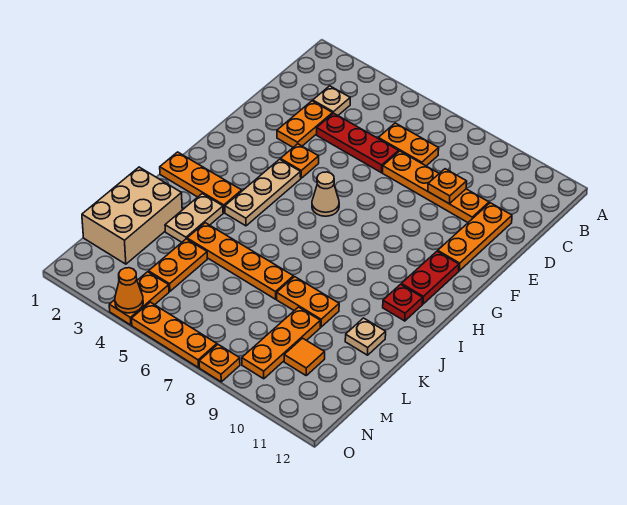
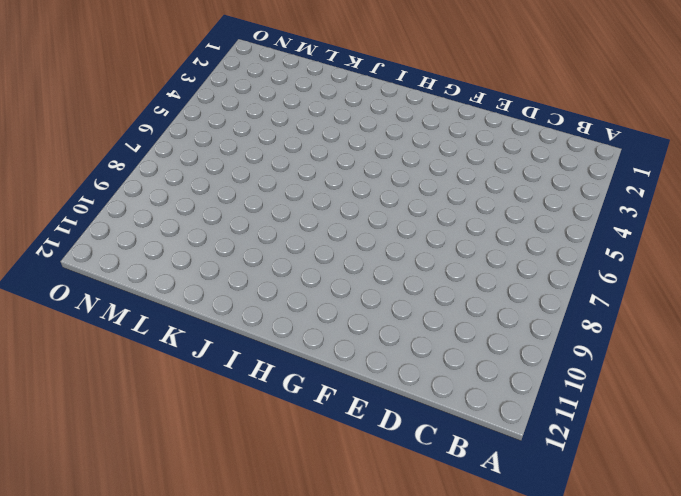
none -> tan plate C3 level 1
none -> orange plate C6:C7 level 1
none -> orange plate D3:E3 level 1

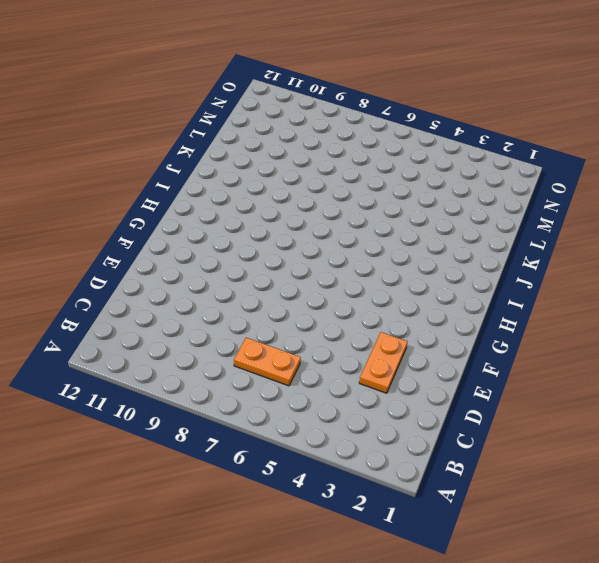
none -> tan plate C3 level 1
none -> red plate D4:D6 level 1
none -> orange plate D7:D10 level 1

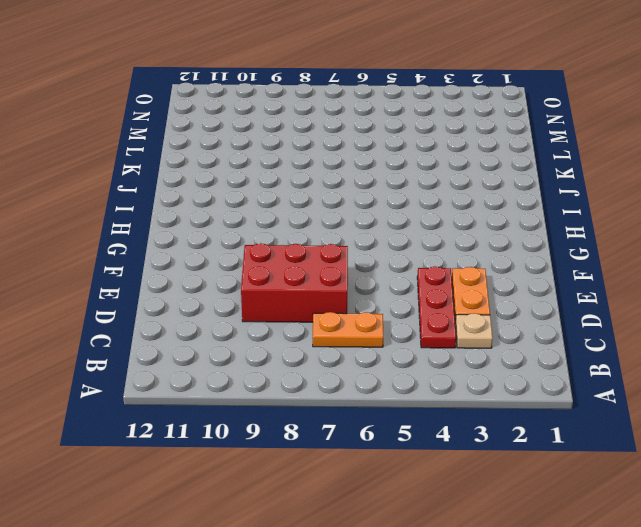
red plate C4:E4 level 1 -> red plate D4:D6 level 1
red brick D7:E9 level 1 -> orange plate D7:D10 level 1
none -> orange plate D11:F11 level 1
none -> orange plate F4 level 1
none -> tan plate G4:I4 level 1

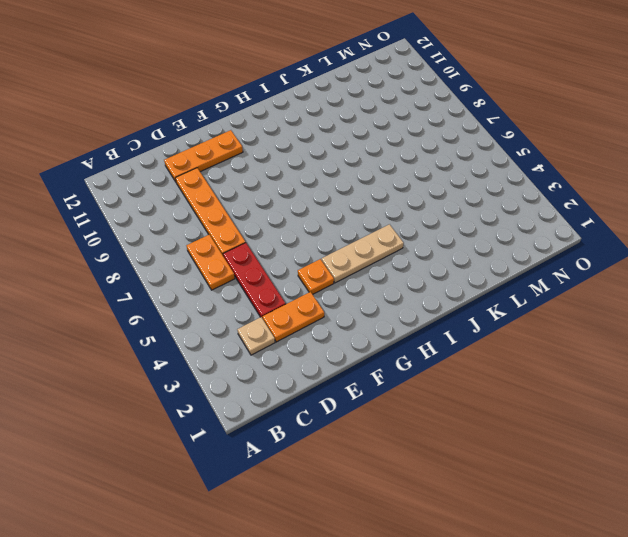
none -> tan cone G6 level 1
none -> red plate G11:H11 level 1
none -> orange plate I1:I3 level 1

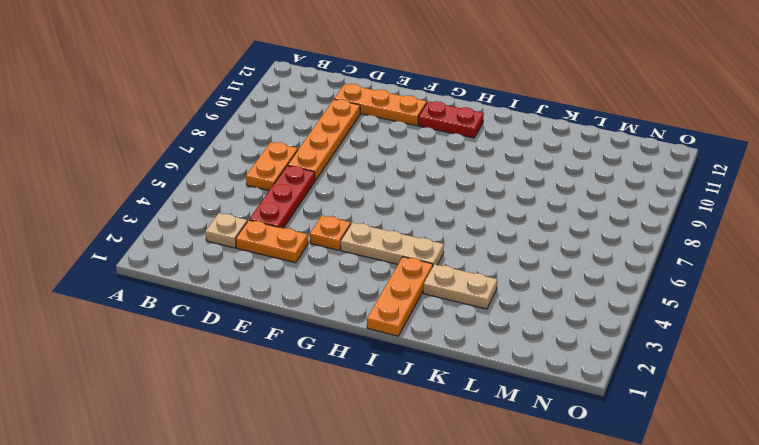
none -> tan cone G6 level 1
none -> red plate I11 level 1
none -> tan brick K1:M2 level 1

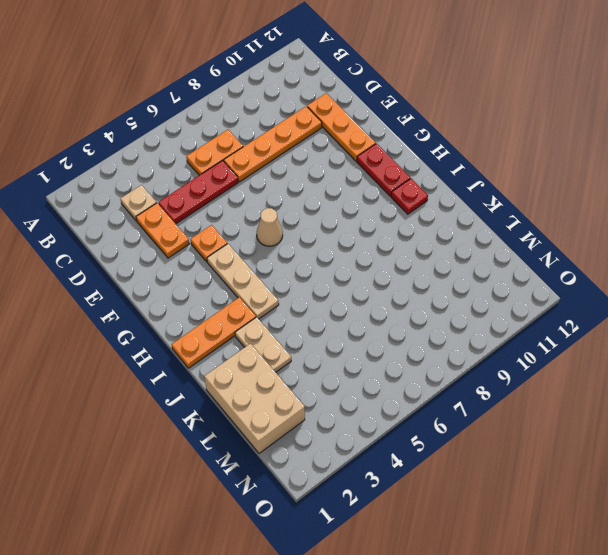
none -> orange plate K4:K7 level 1
none -> orange plate K8:K9 level 1
none -> tan plate K11 level 1

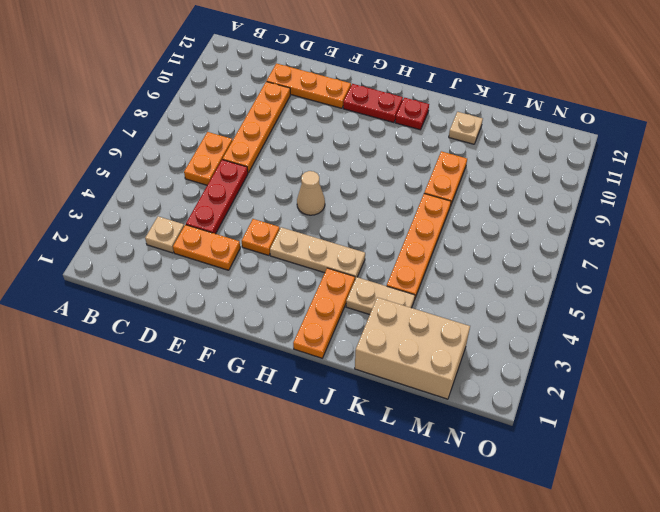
none -> orange plate L4:M4 level 1
none -> orange plate L9:N9 level 1
none -> orange tile M10 level 1

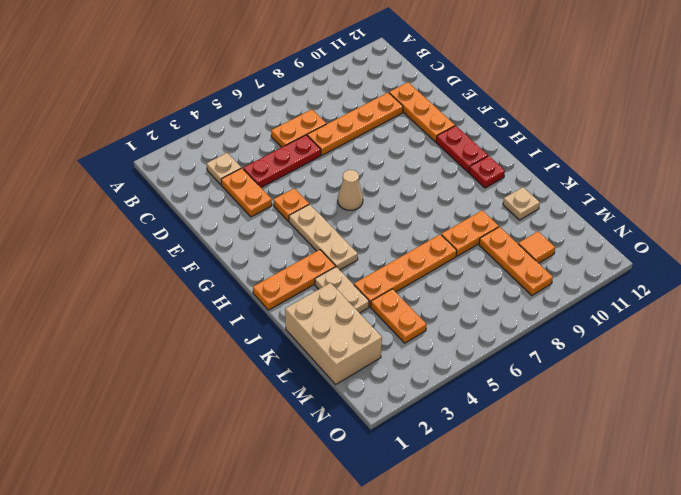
none -> orange plate N4:O4 level 1
none -> orange plate O5:O7 level 1
none -> orange plate O8 level 1

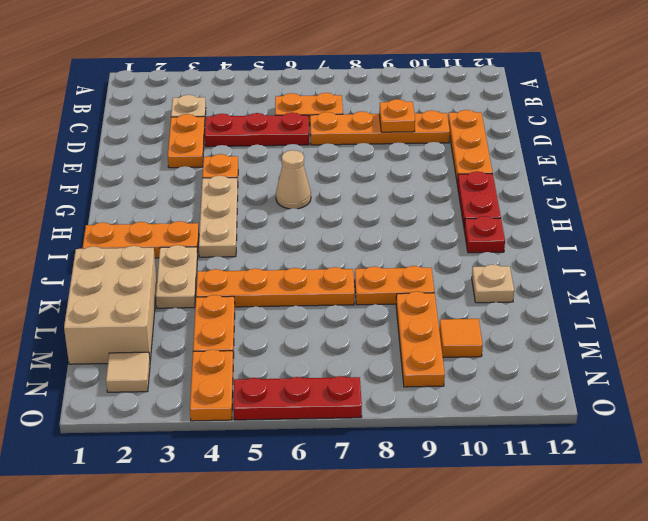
tan tile N2 level 1 -> none
red plate O5:O7 level 1 -> orange plate O5:O7 level 1
none -> orange plate O8 level 1
none -> orange cone O4 level 2

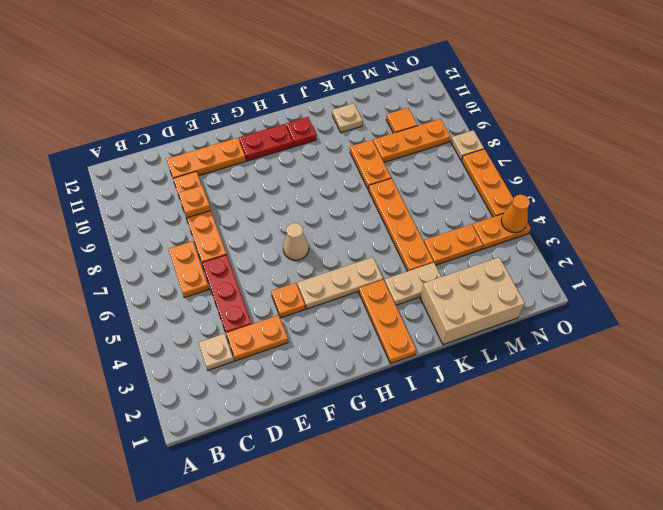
tan plate O8 level 1 -> orange plate O8 level 1

